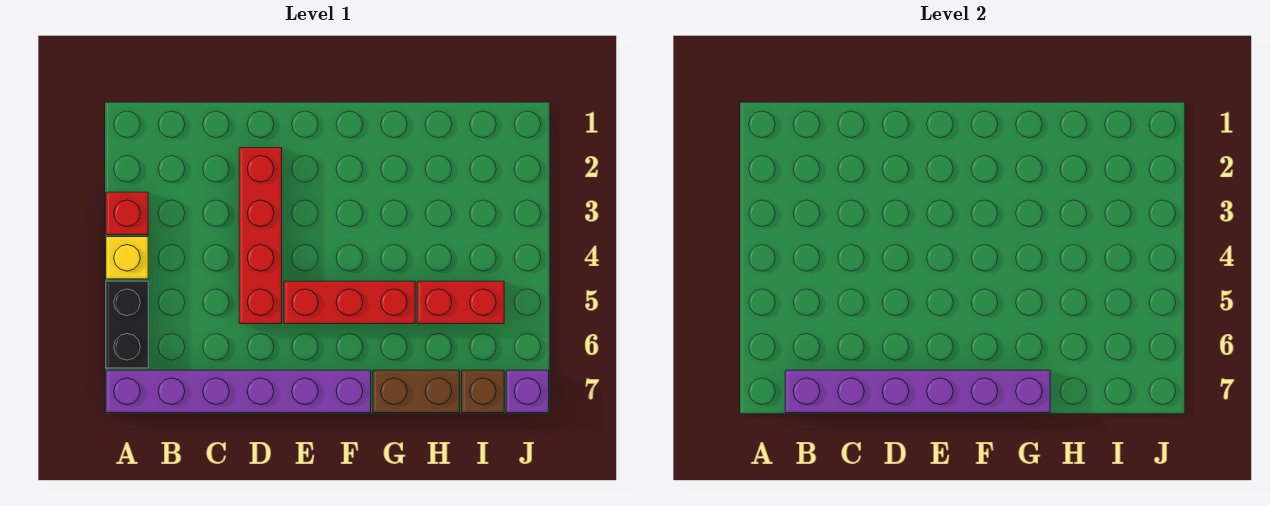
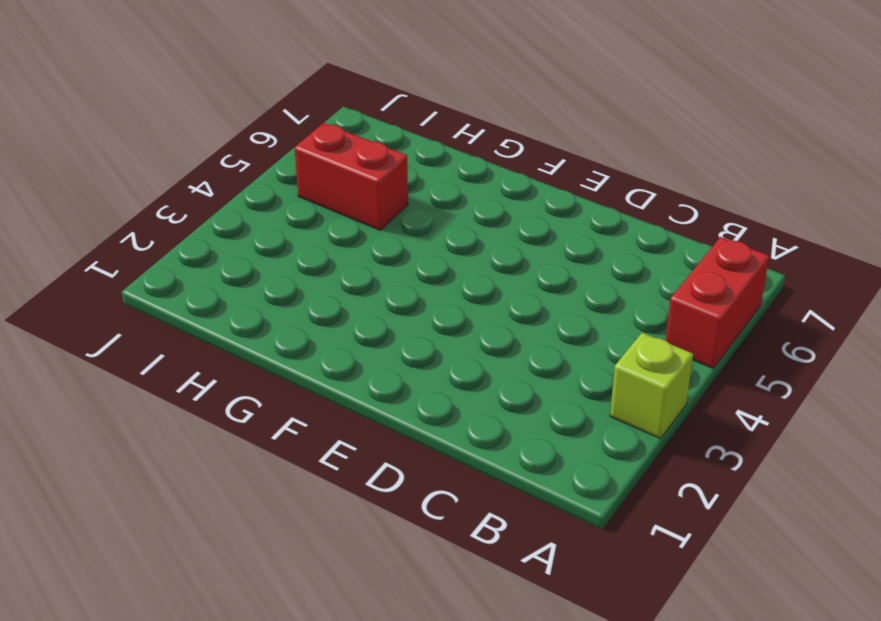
lime brick A3 level 1 -> red brick A3 level 1
red brick A5:A6 level 1 -> black brick A5:A6 level 1
none -> yellow brick A4 level 1
none -> purple brick A7:F7 level 1

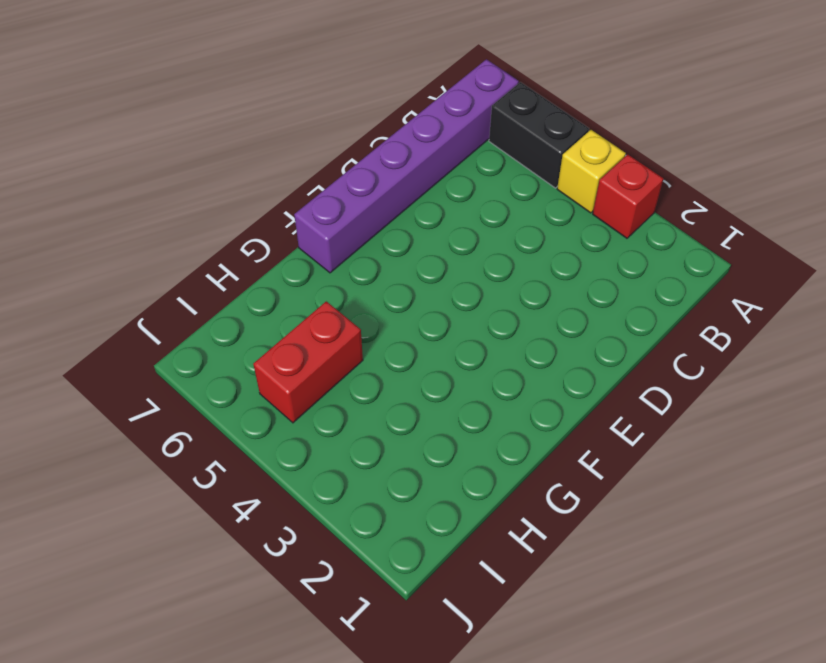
none -> red brick D2:D5 level 1
none -> red brick E5:G5 level 1

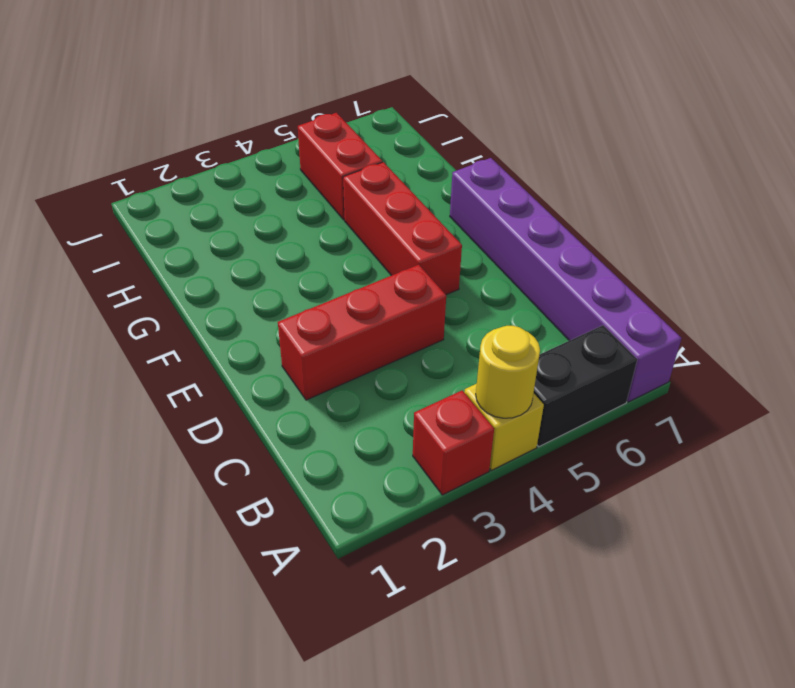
yellow round brick A4 level 2 -> none
red brick D2:D4 level 1 -> red brick D2:D5 level 1
none -> brown brick G7:H7 level 1
none -> brown brick I7 level 1

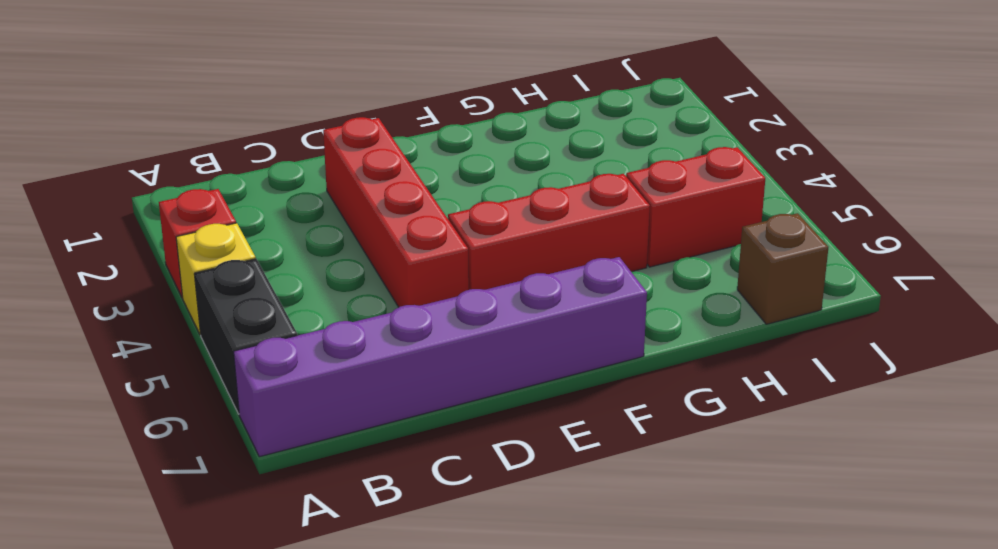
none -> brown brick G7:H7 level 1
none -> purple brick J7 level 1

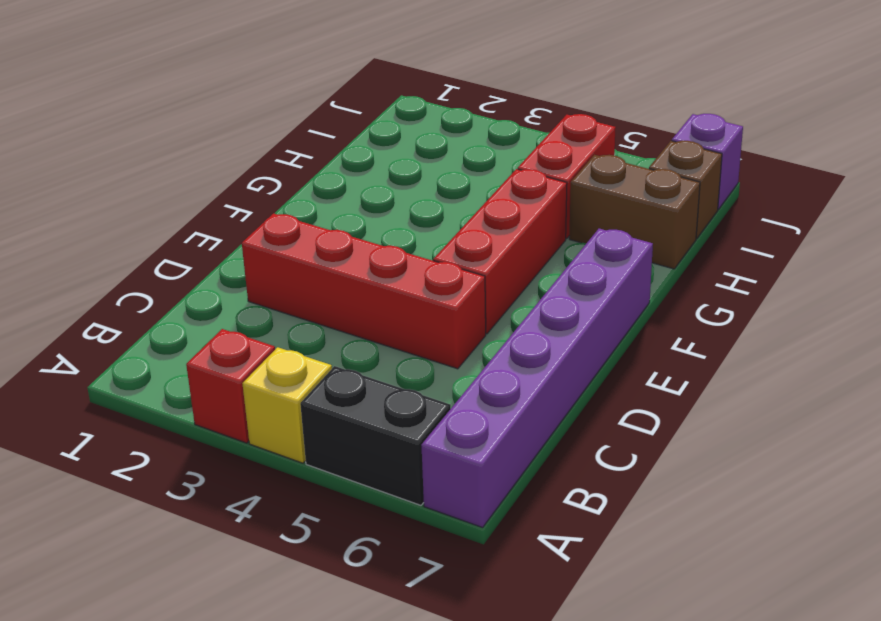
brown brick H6:H7 level 1 -> brown brick G7:H7 level 1
none -> purple brick B7:G7 level 2

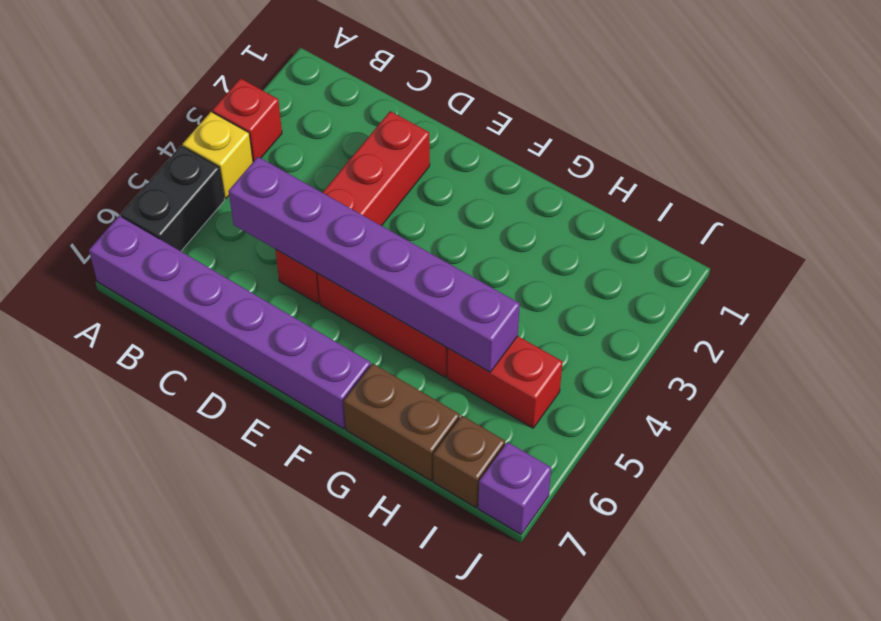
purple brick C5:H5 level 2 -> purple brick B7:G7 level 2

